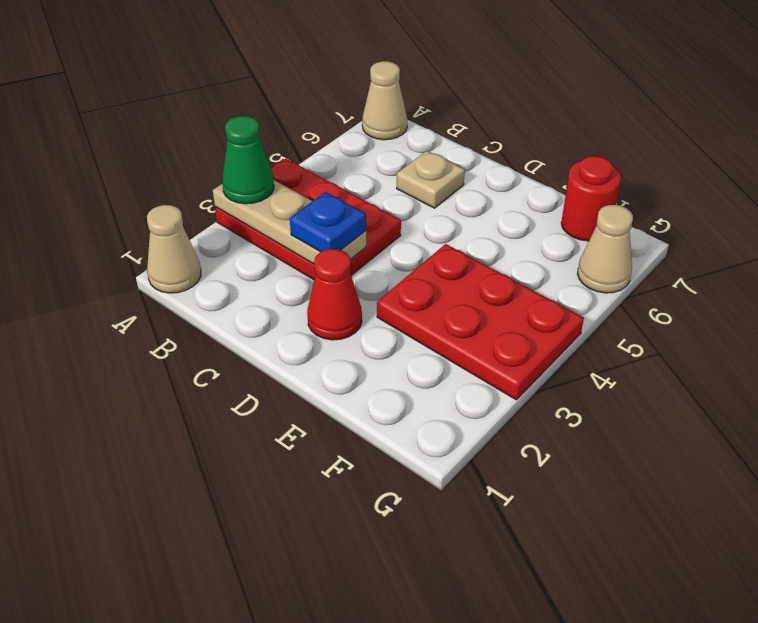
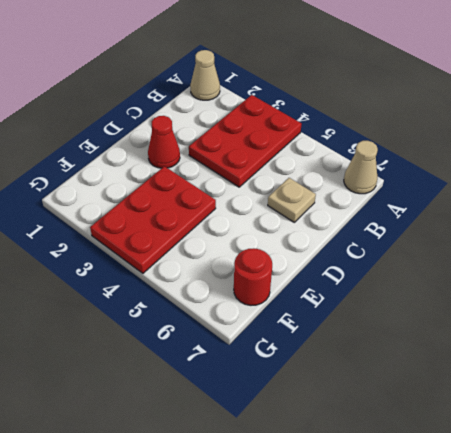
none -> tan cone G6 level 1
none -> tan plate A3:C3 level 2

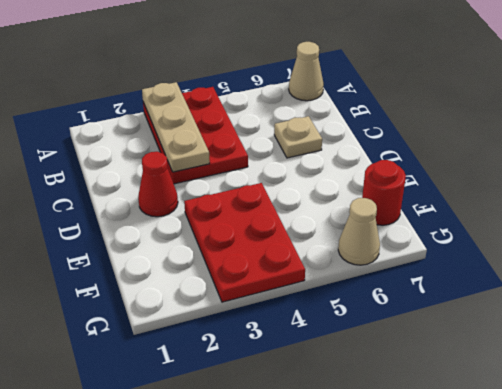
none -> tan cone A1 level 1
none -> green cone A3 level 3

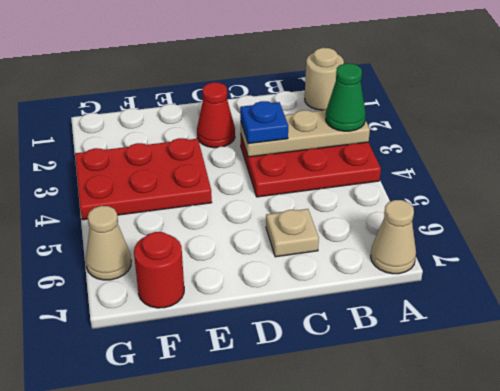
tan round brick A1 level 1 -> tan cone A1 level 1

